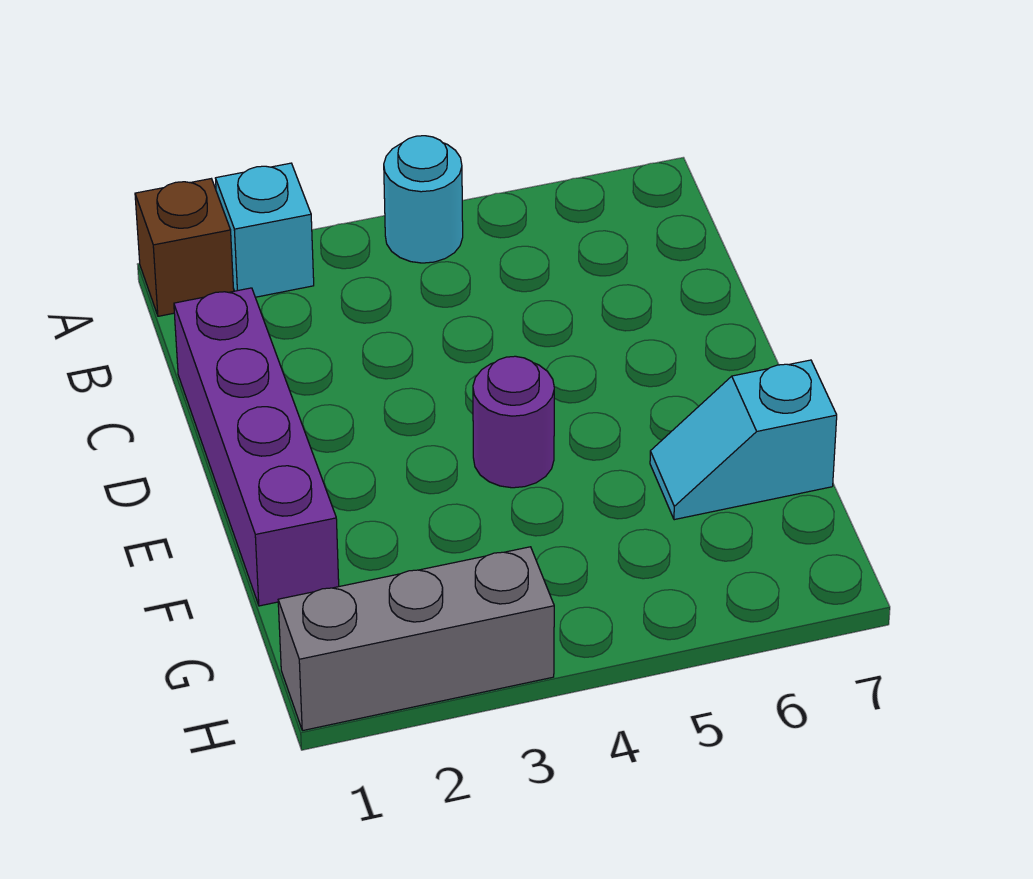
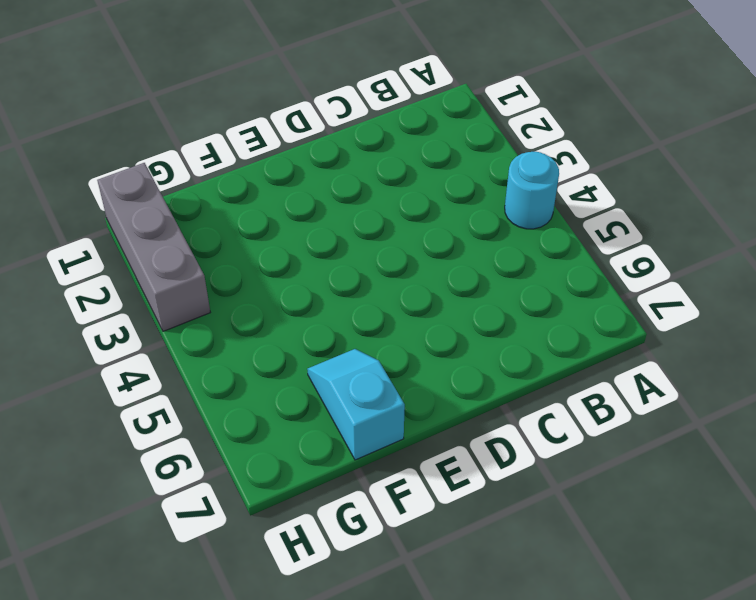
none -> brown brick A1 level 1
none -> cyan brick A2 level 1

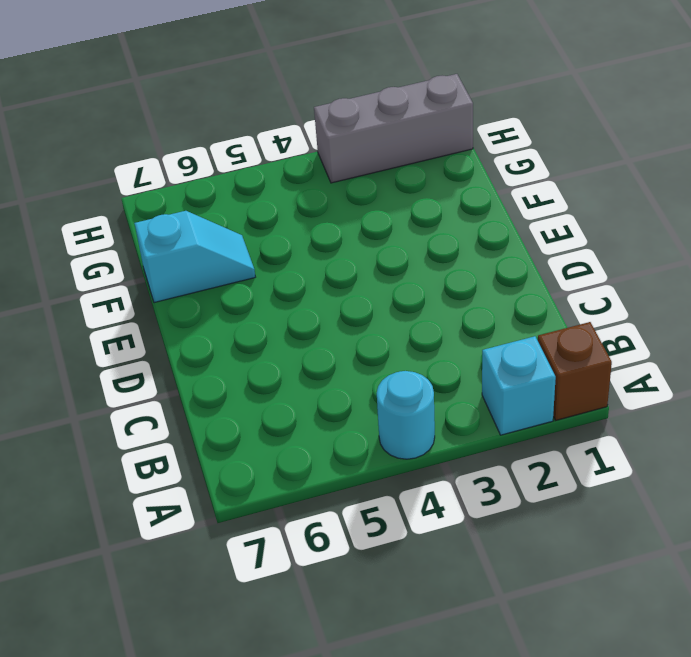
none -> purple brick C1:F1 level 1
none -> purple round brick E4 level 1

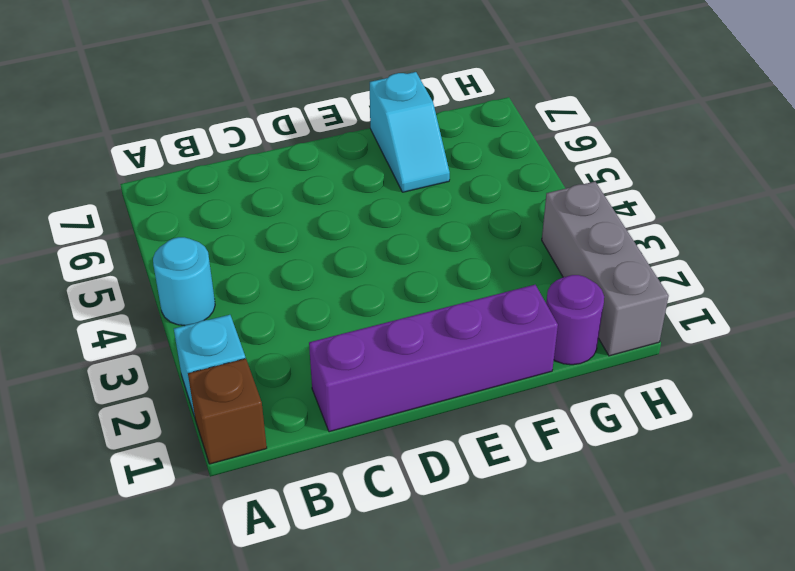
purple round brick G1 level 1 -> purple round brick E4 level 1

